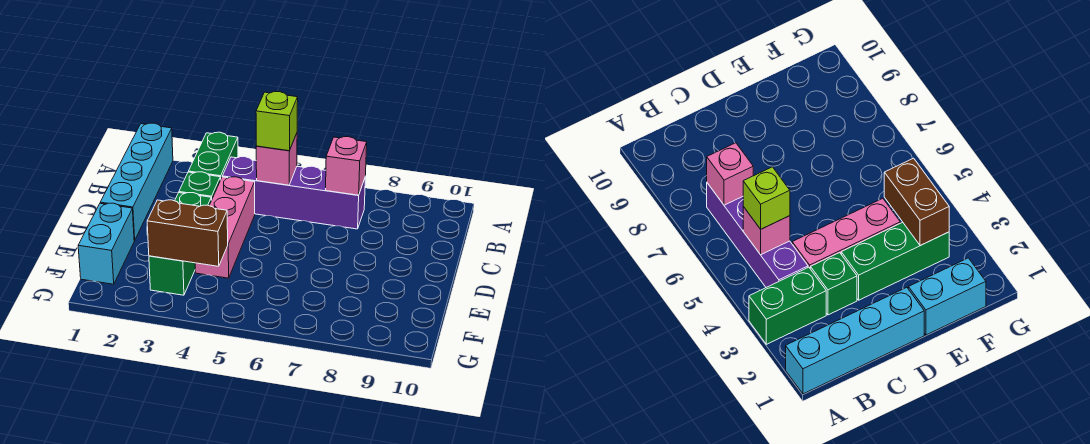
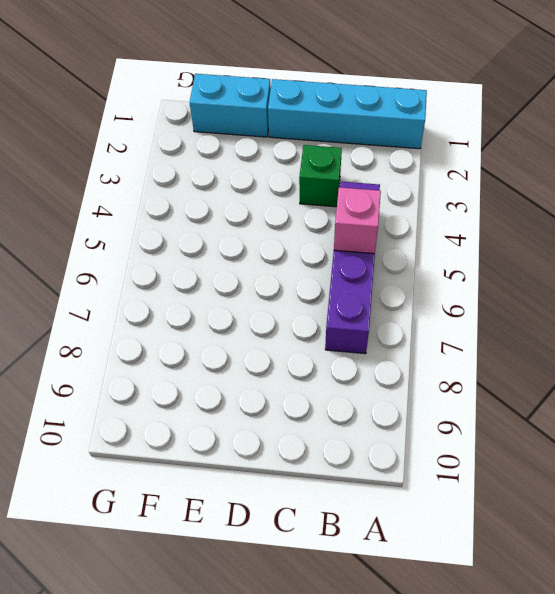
none -> green brick A3:B3 level 1
none -> pink brick C4:E4 level 1

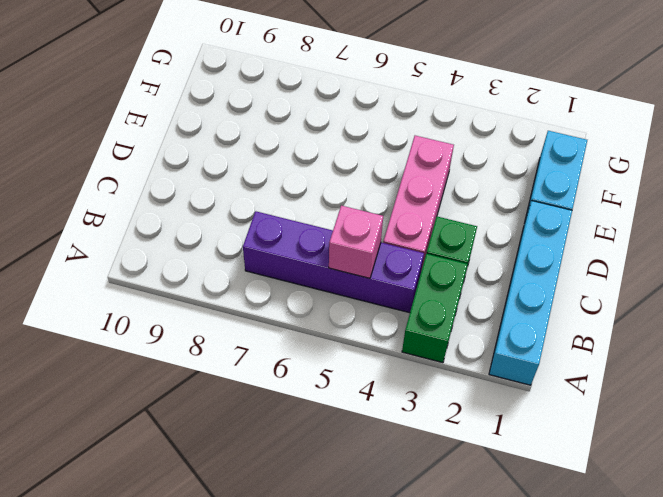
none -> green brick D3:F3 level 1
none -> pink brick B7 level 2

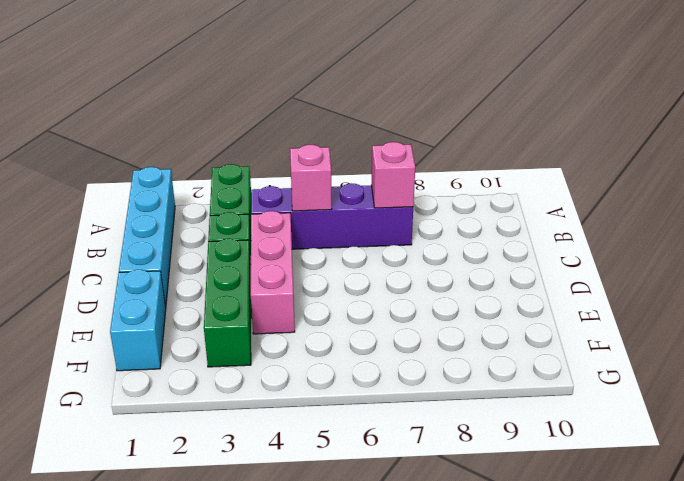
none -> brown brick F3:F4 level 2
none -> lime brick B5 level 3

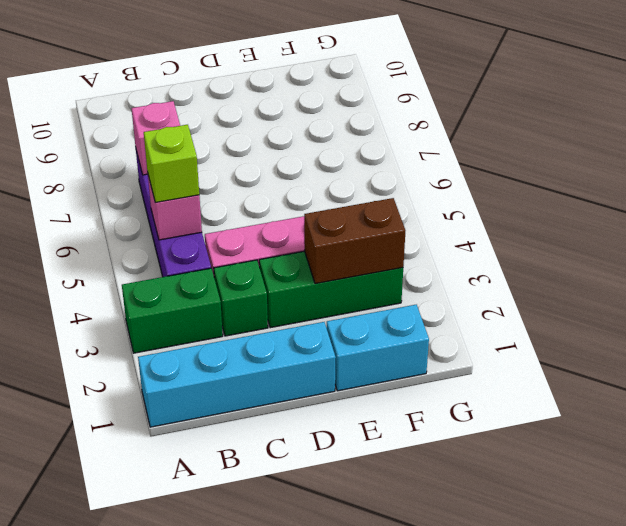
brown brick E3:F3 level 2 -> brown brick F3:F4 level 2

